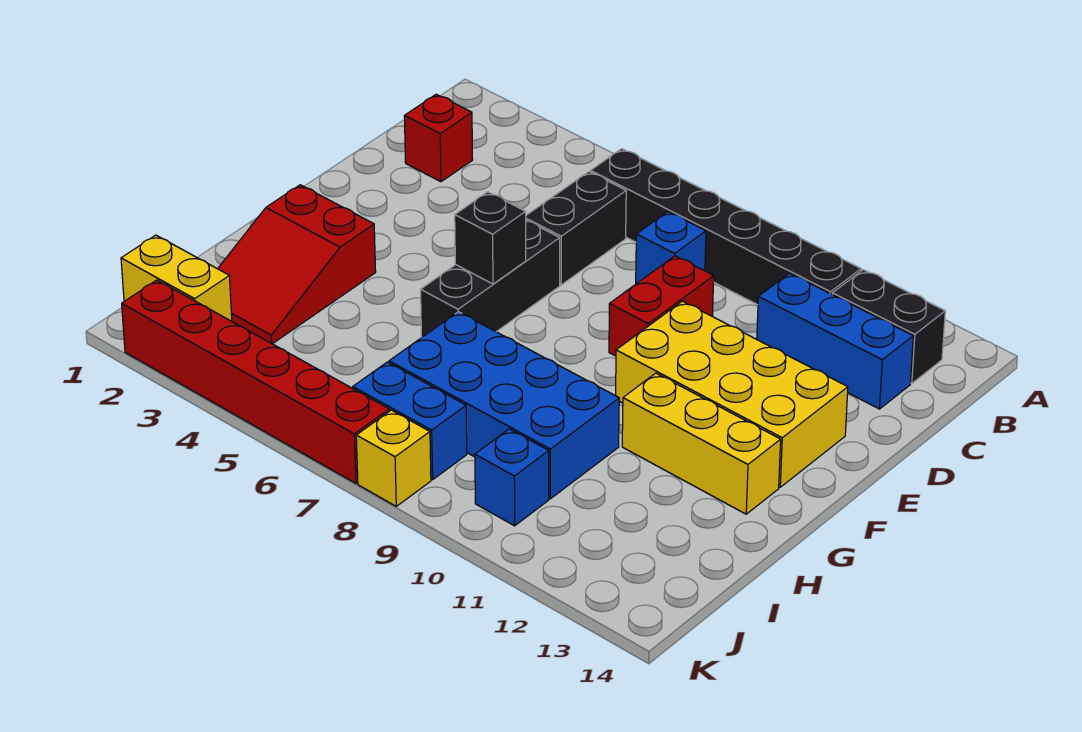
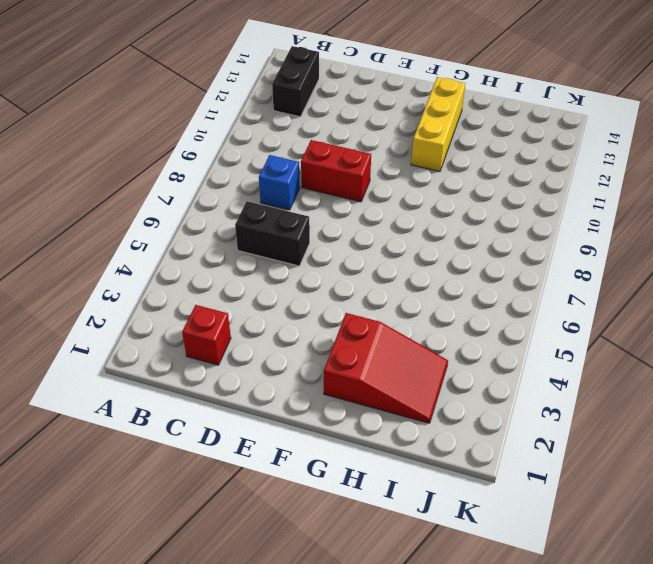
none -> black brick B6:B11 level 1
none -> blue brick C11:C13 level 1
none -> black brick E6:G6 level 1

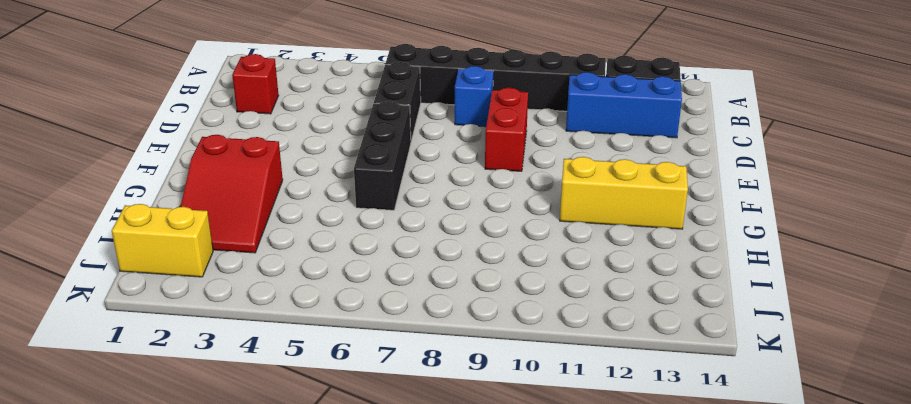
none -> yellow brick E10:F13 level 1
none -> blue brick H7:I10 level 1
none -> blue brick J7:J8 level 1

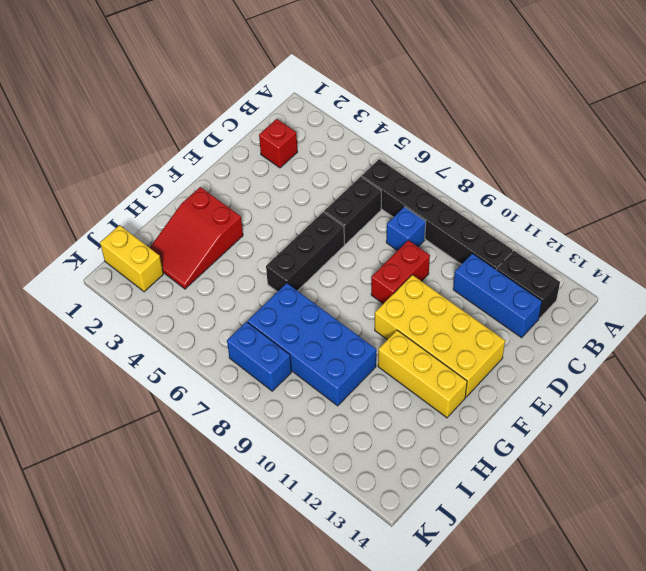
none -> blue brick J10 level 1
none -> red brick K2:K7 level 1
none -> yellow brick K8 level 1

